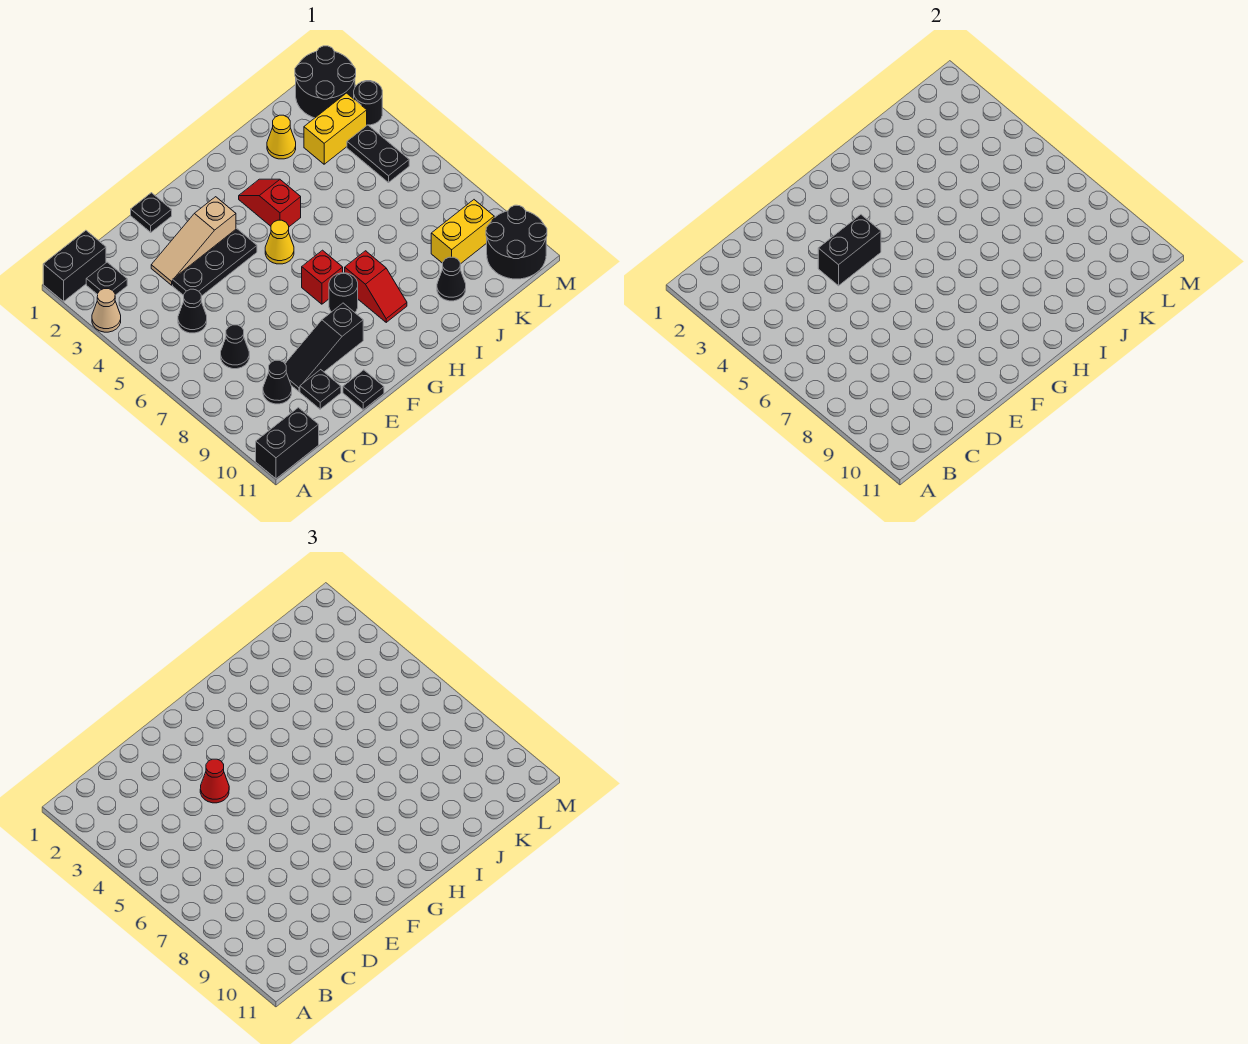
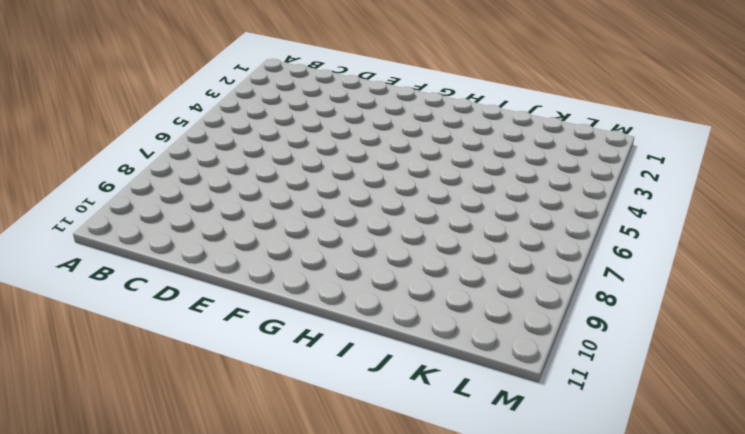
none -> black brick A1:B1 level 1
none -> tan cone A3 level 1
none -> black brick A11:B11 level 1

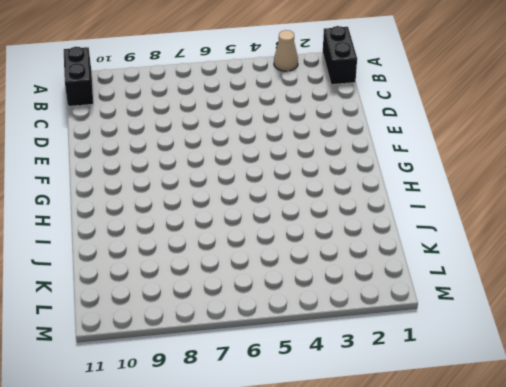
none -> black plate B2 level 1
none -> black cone C5 level 1
none -> black cone C7 level 1

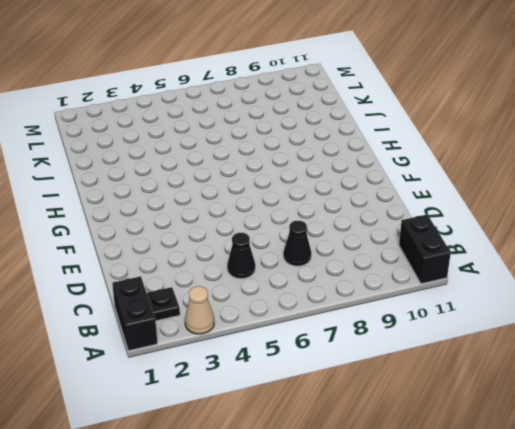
none -> black cone C9 level 1
none -> tan slope D3:F3 level 1 top F
none -> black plate D4:F4 level 1

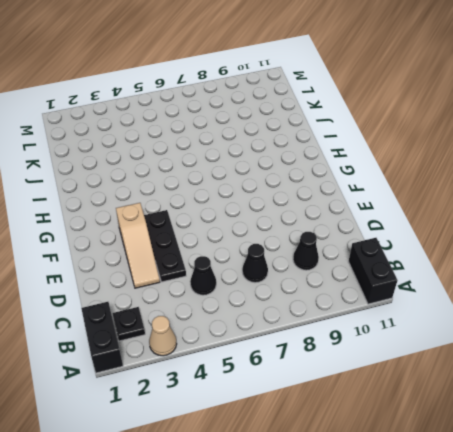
none -> black slope D9:F9 level 1 top F
none -> black plate D10 level 1
none -> black plate E1 level 1

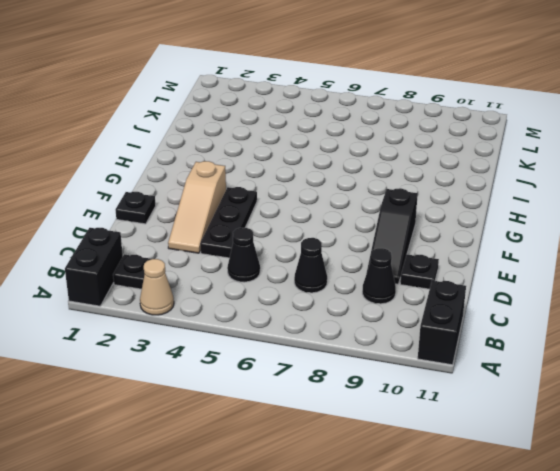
none -> black plate E11 level 1
none -> yellow cone G5 level 1
none -> red brick G7 level 1

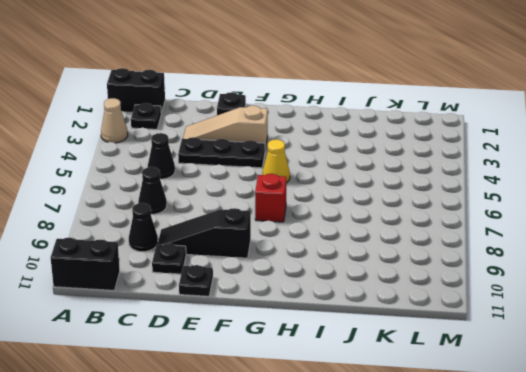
none -> black round brick G8 level 1
none -> red slope H3:H4 level 1 top 4
none -> red slope H8:H9 level 1 top 8

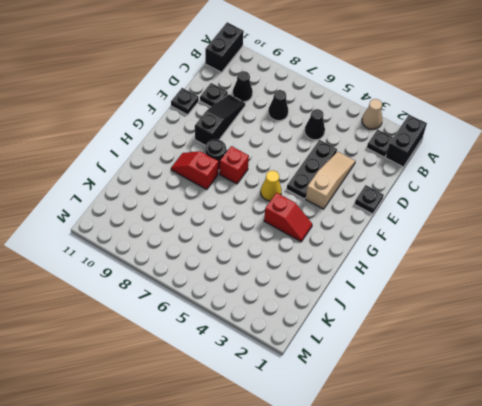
none -> yellow cone J2 level 1
none -> black cone J10 level 1
none -> yellow brick K3:L3 level 1

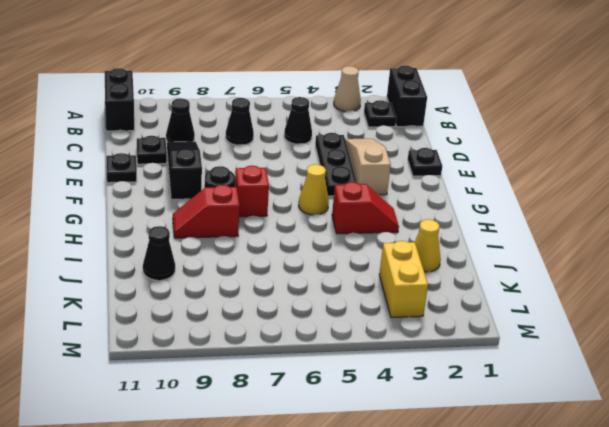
none -> yellow brick K9:L9 level 1
none -> black round brick L1:M2 level 1
none -> black plate L4:L5 level 1

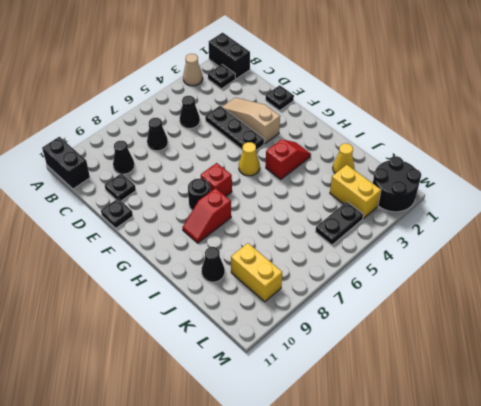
none -> black slope D9:F9 level 1 top F
none -> black round brick L10:M11 level 1
none -> black round brick M3 level 1

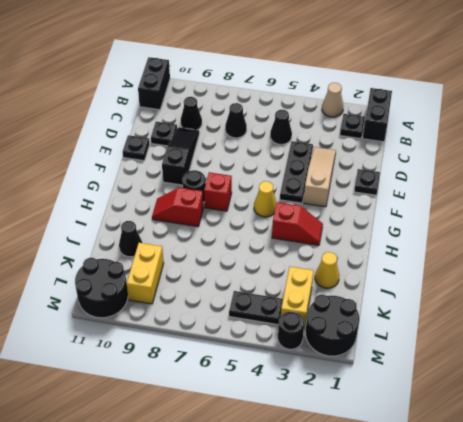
none -> black brick E4:F4 level 2
none -> red cone E4 level 3

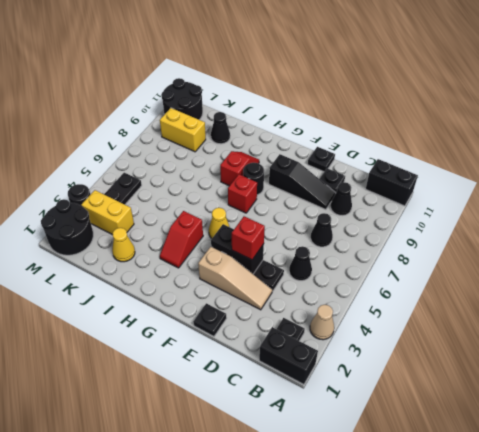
red brick E4 level 3 -> red cone E4 level 3

